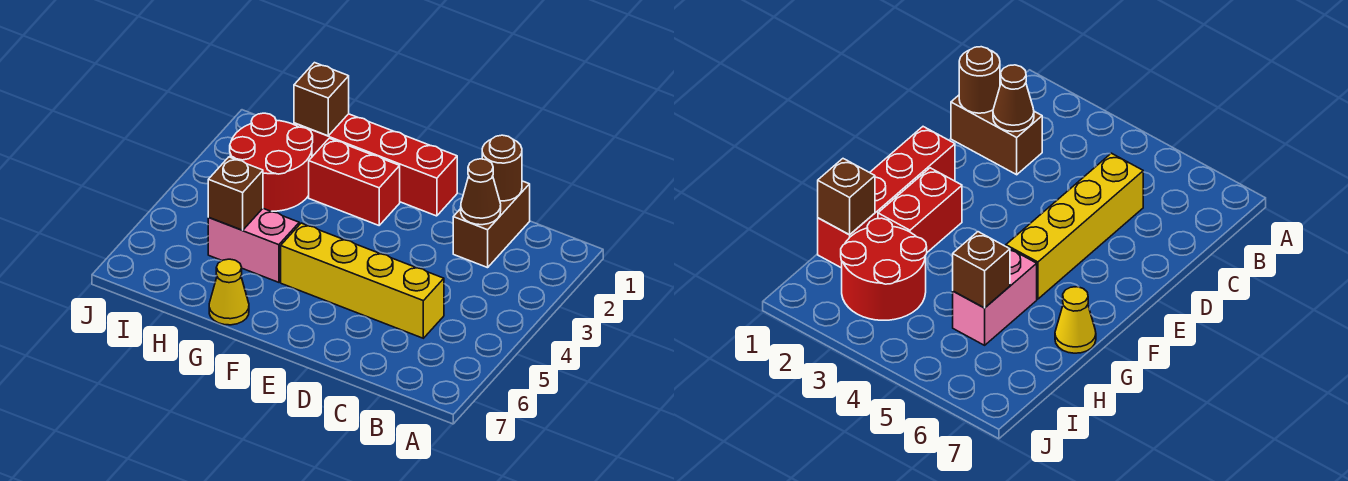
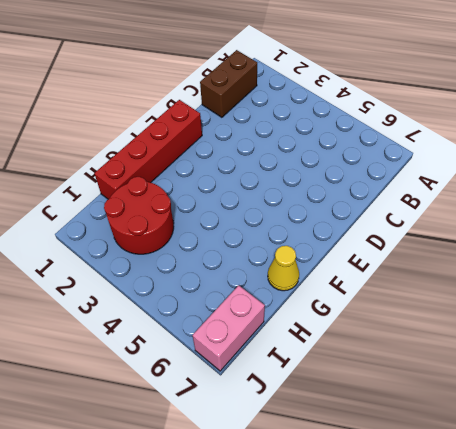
brown brick B1:C1 level 1 -> brown brick C1:C2 level 1
pink brick I7:J7 level 1 -> pink brick G5:H5 level 1
none -> yellow brick C5:F5 level 1
none -> red brick F2:G2 level 1

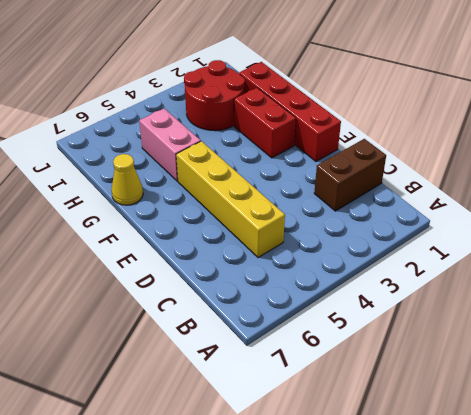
none -> brown round brick C1 level 2
none -> brown cone C2 level 2

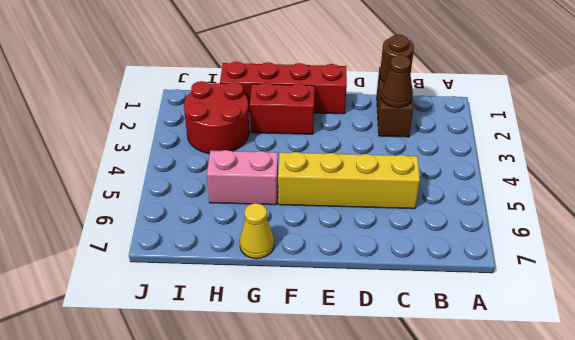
none -> brown brick H1 level 2
none -> brown brick H5 level 2

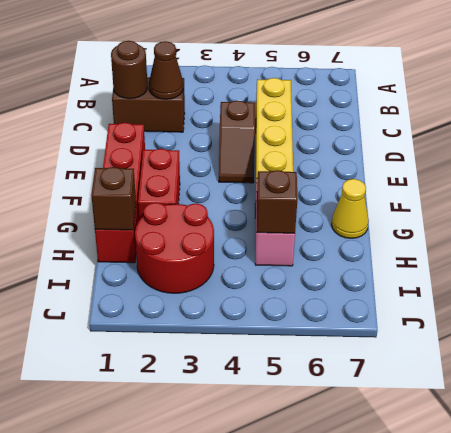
brown slope D4:E4 level 1 top D -> none

